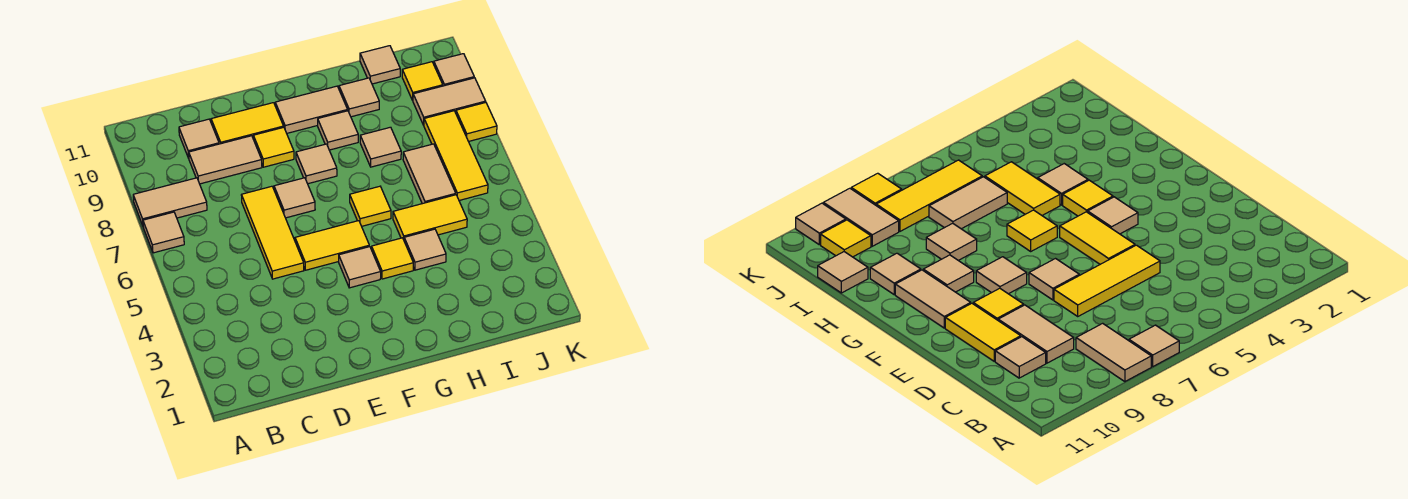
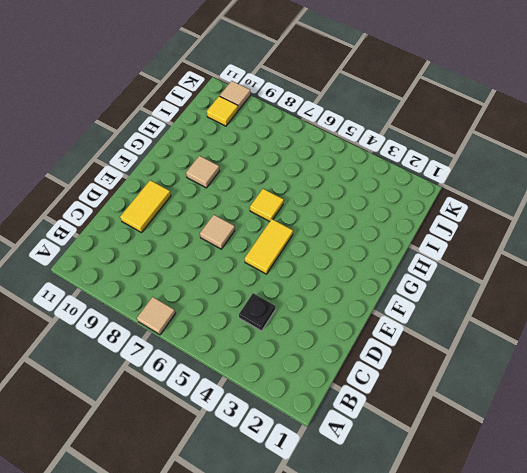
black plate C4 level 1 -> none
none -> tan tile A8:B8 level 1
none -> tan tile C9:D9 level 1
none -> tan tile C10 level 1

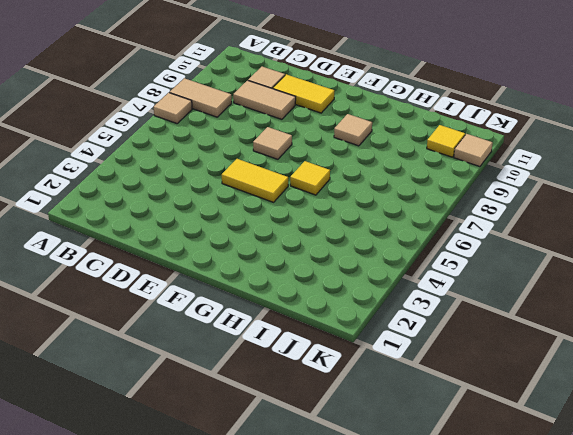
none -> yellow tile D5:D7 level 1
none -> yellow tile E9 level 1
none -> tan tile F4 level 1

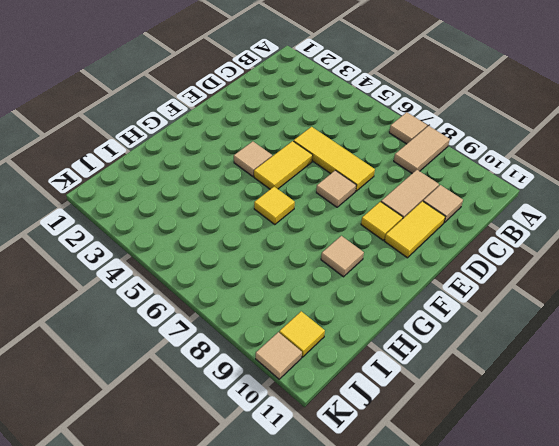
none -> tan tile F8 level 1
none -> tan tile F10:G10 level 1
none -> yellow tile G4 level 1

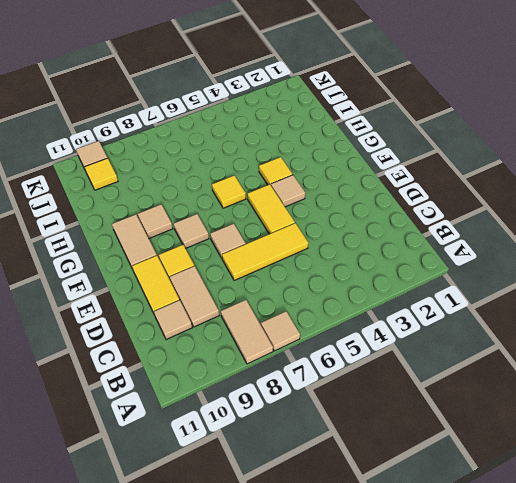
none -> tan tile H4 level 1
none -> yellow tile H5:I5 level 1
none -> tan tile H8 level 1

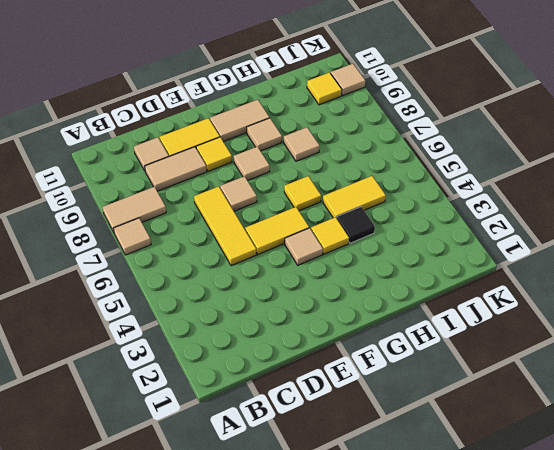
black tile H4 level 1 -> tan tile H4 level 1
none -> tan tile H10 level 1
none -> tan tile I6:I7 level 1
none -> tan tile I11 level 1

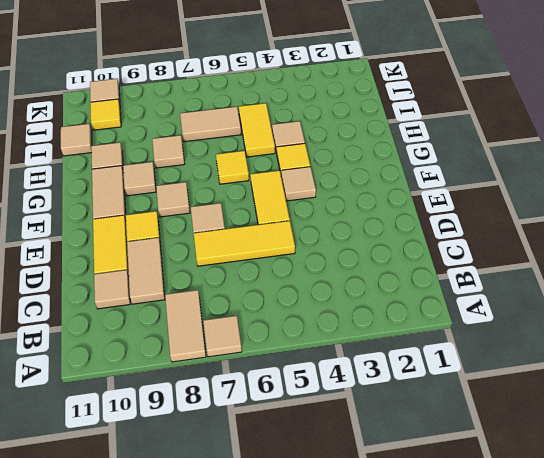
none -> yellow tile J6:J8 level 1
none -> tan tile J9:K9 level 1
none -> yellow tile K8 level 1

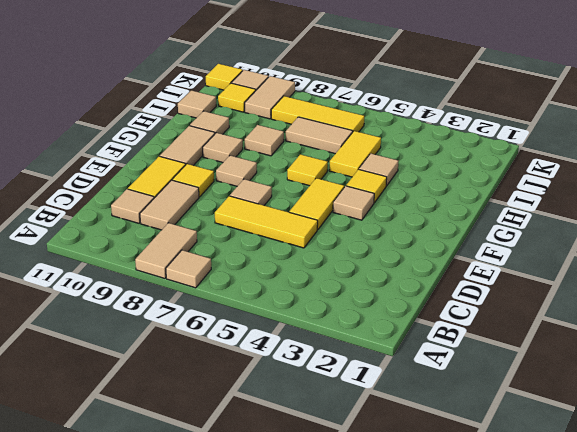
yellow tile K11 level 1 -> yellow tile K8 level 1

